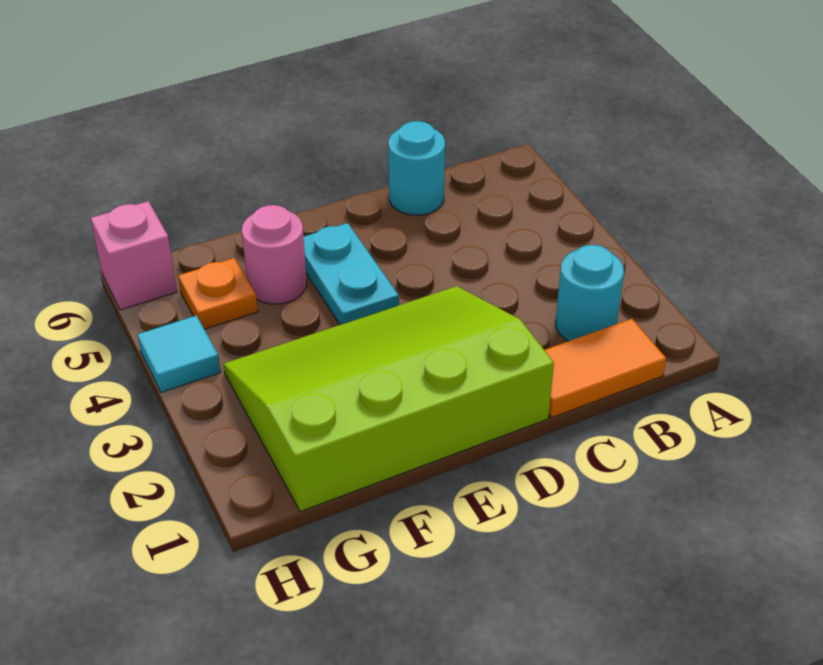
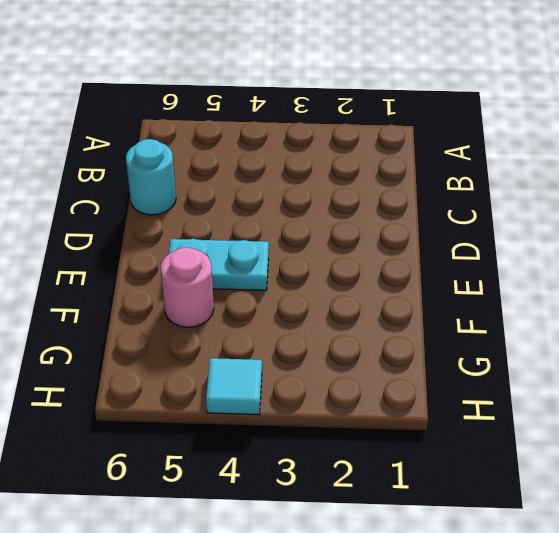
none -> orange tile B1:C1 level 1
none -> cyan round brick B2 level 1

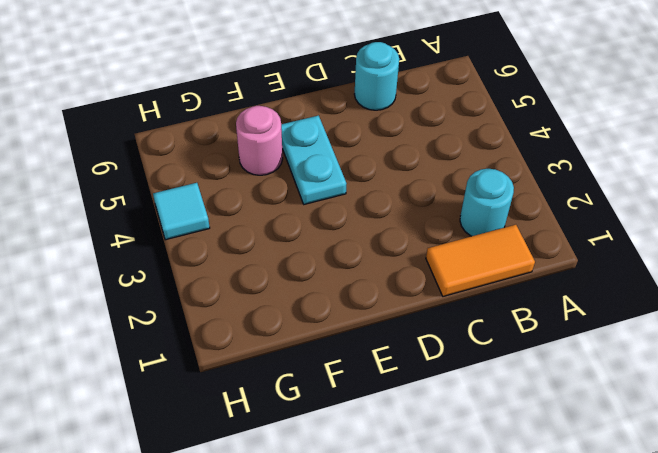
none -> lime slope D1:G3 level 1 top 1
none -> orange plate G5 level 1

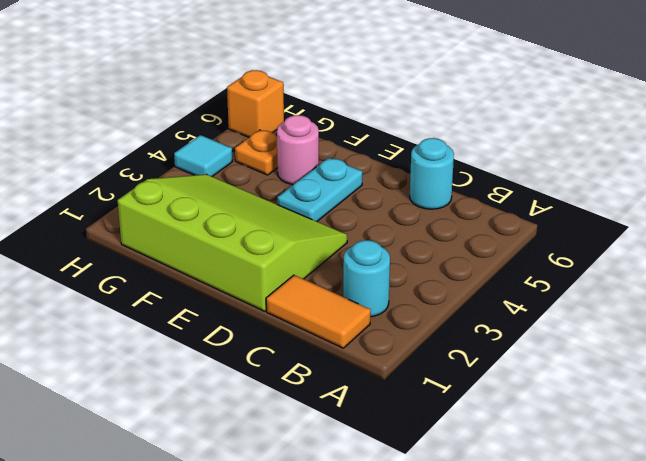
orange brick H6 level 1 -> pink brick H6 level 1

